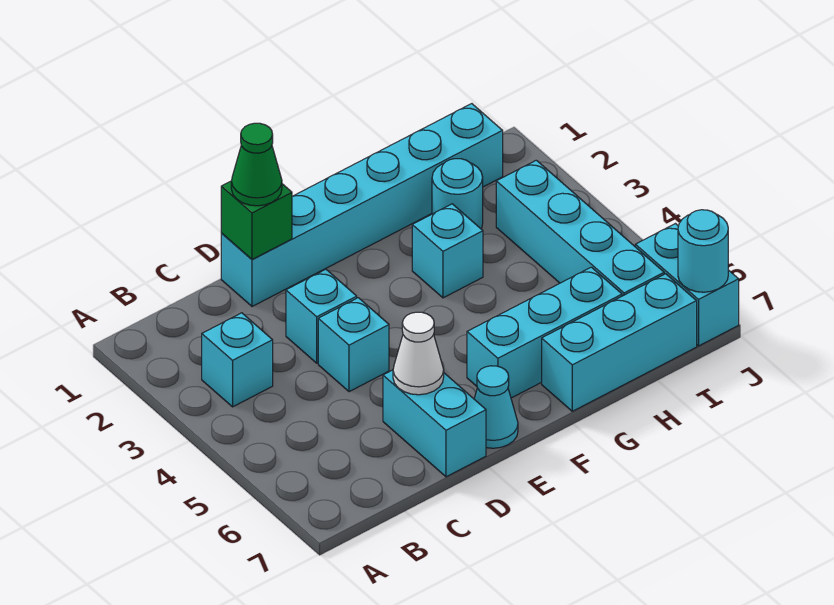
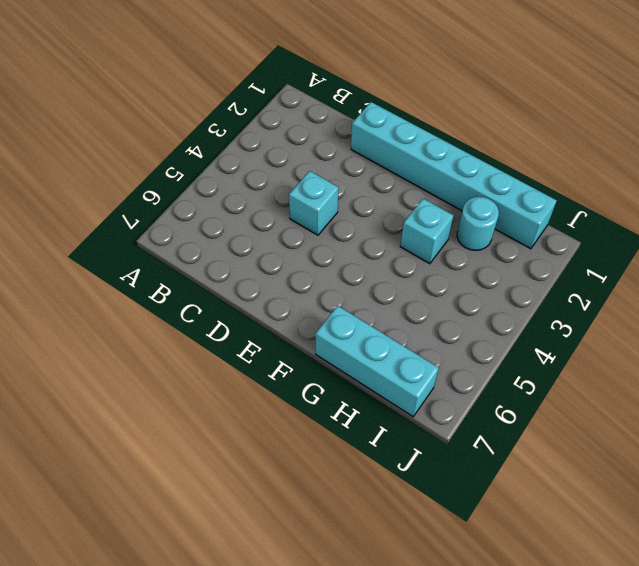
none -> cyan brick B3 level 1
none -> cyan brick D3 level 1
none -> cyan brick D6:D7 level 1

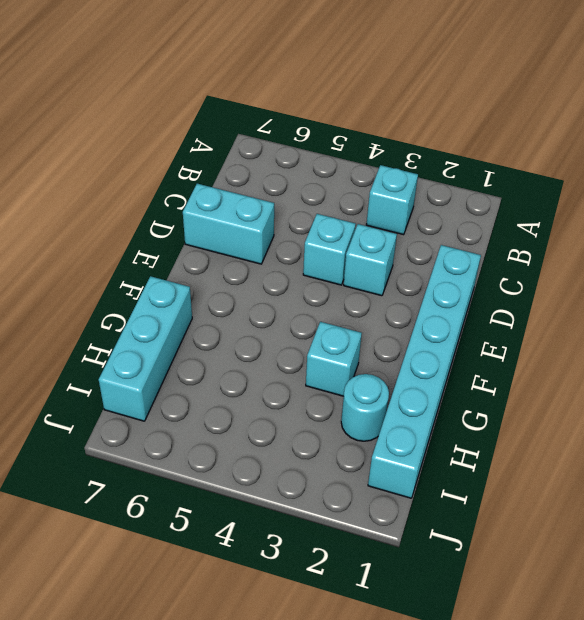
none -> cyan cone E7 level 1
none -> cyan brick F6:H6 level 1
none -> cyan brick I3:I6 level 1

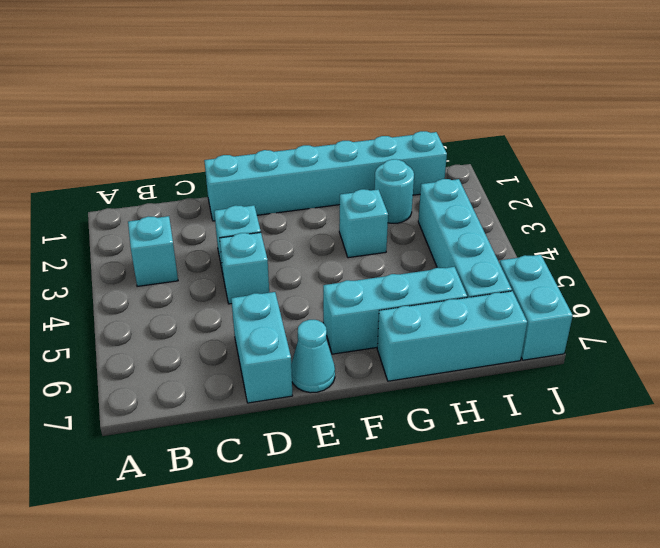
none -> green brick D1 level 2
none -> white cone D6 level 2
none -> cyan round brick J7 level 2

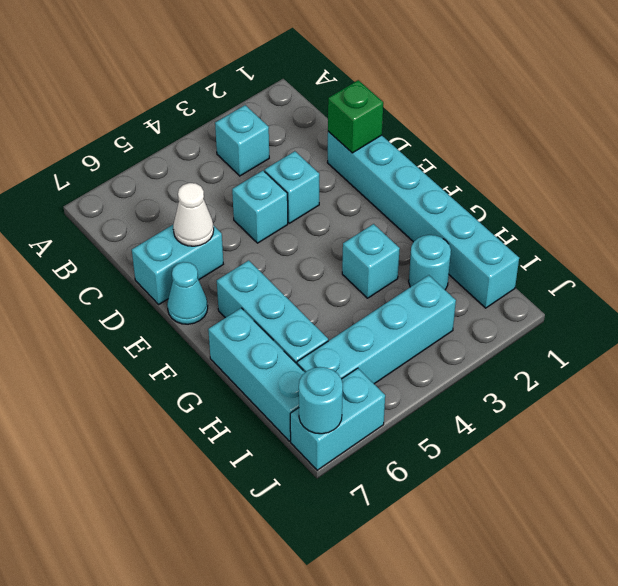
none -> green cone D1 level 3

